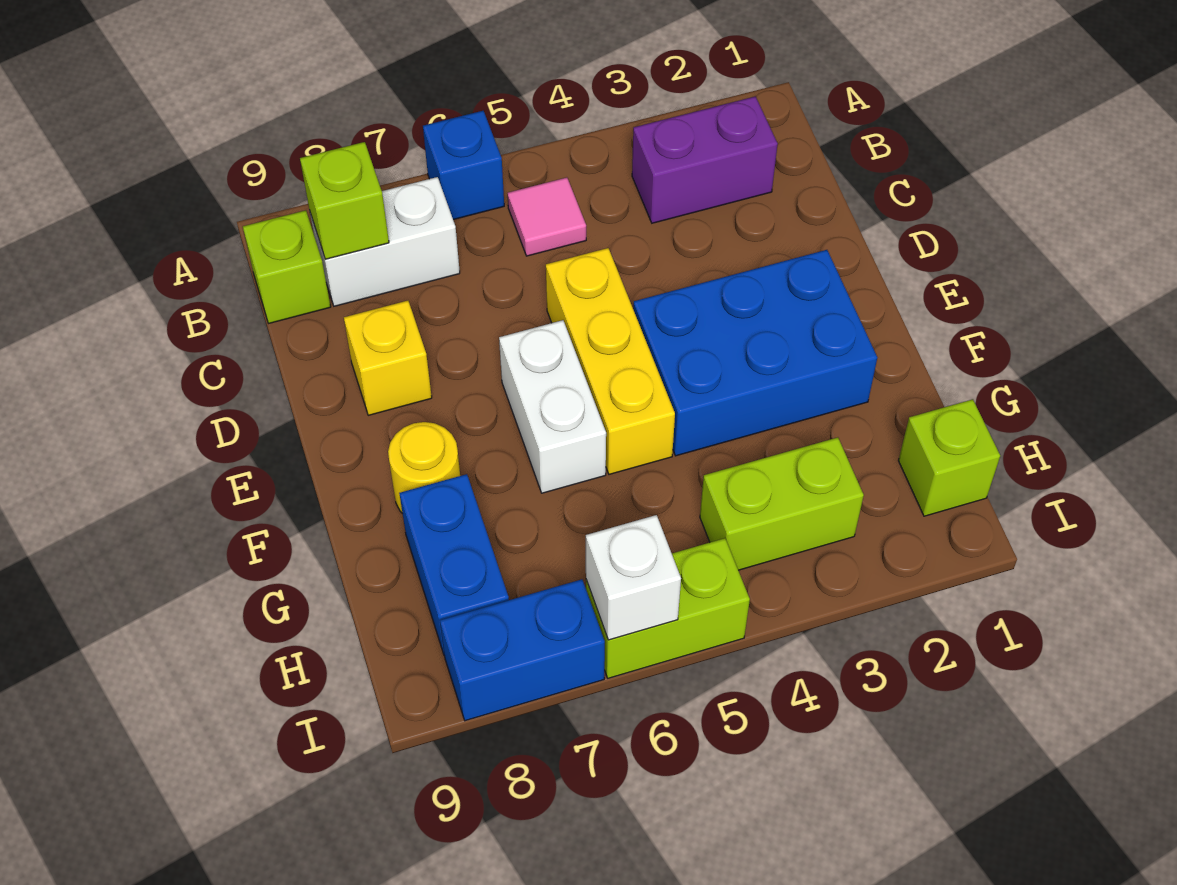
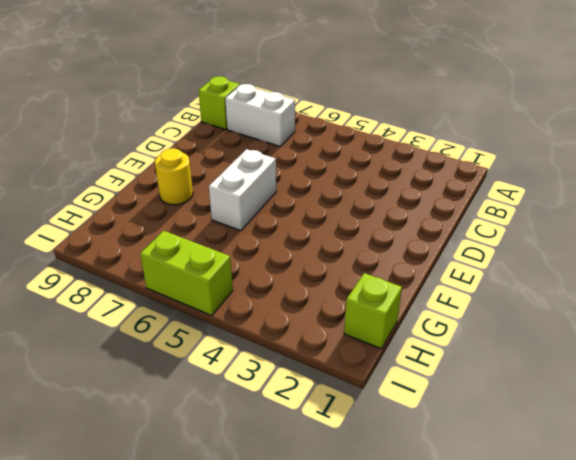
none -> blue brick A6 level 1
none -> purple brick B2:B3 level 1
none -> pink tile B5 level 1

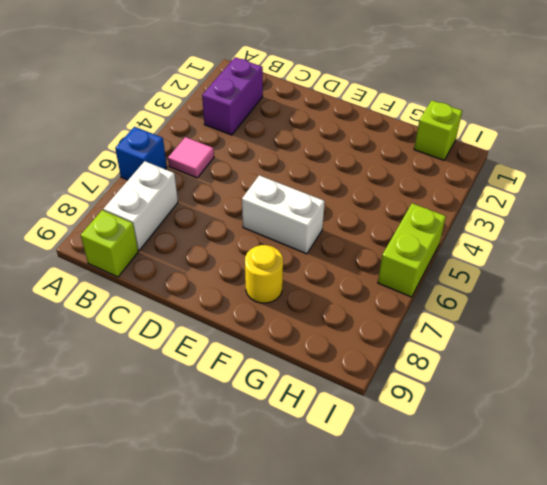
none -> yellow brick D5:F5 level 1
none -> yellow brick D8 level 1
none -> blue brick E2:F4 level 1

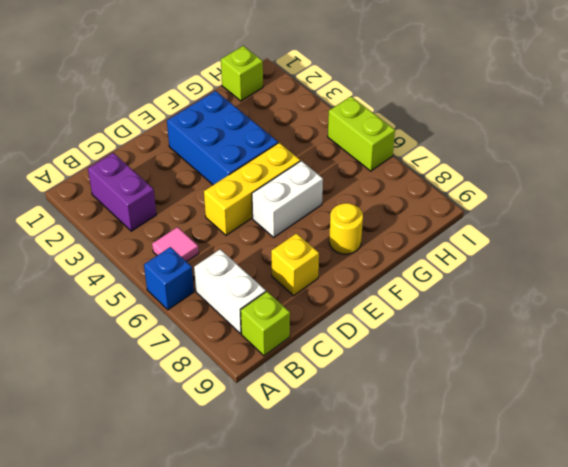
none -> blue brick G8:H8 level 1
none -> lime brick H3:H4 level 1
none -> blue brick I7:I8 level 1

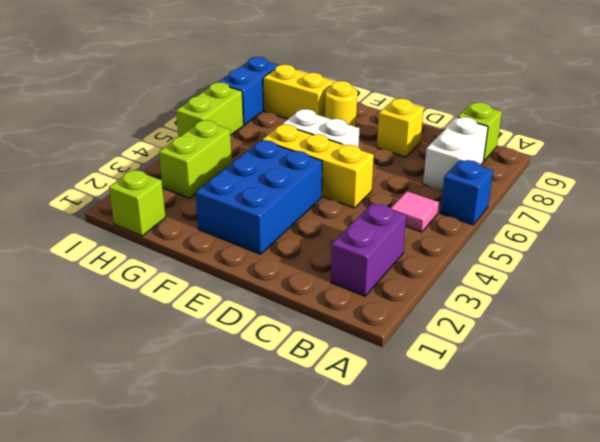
yellow brick G8:H8 level 1 -> blue brick G8:H8 level 1
none -> lime brick B8 level 2
none -> white brick I6 level 2

